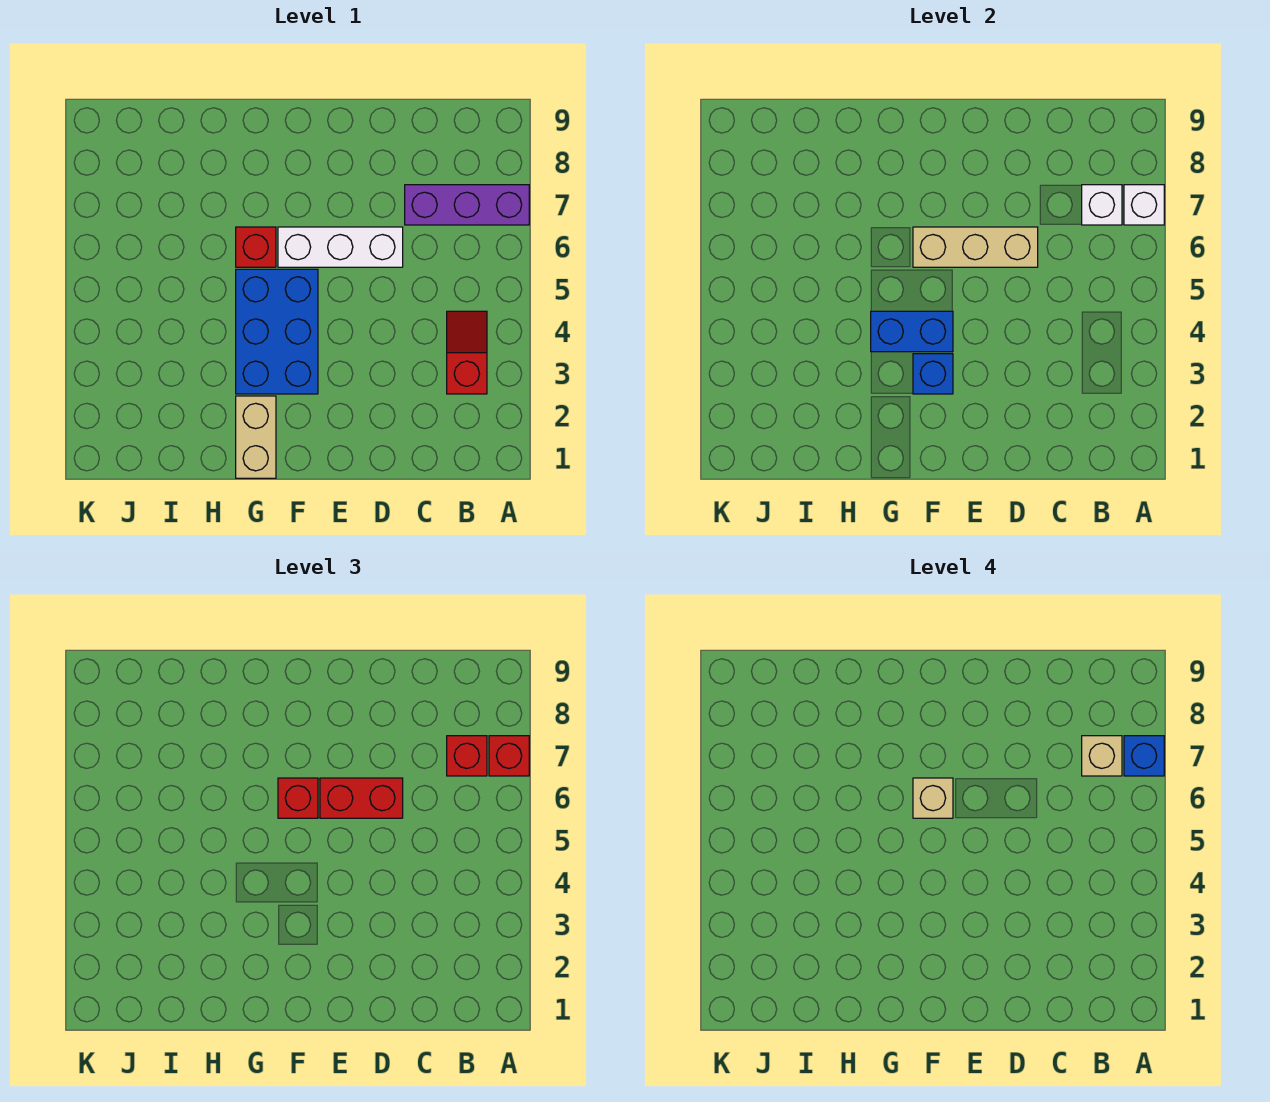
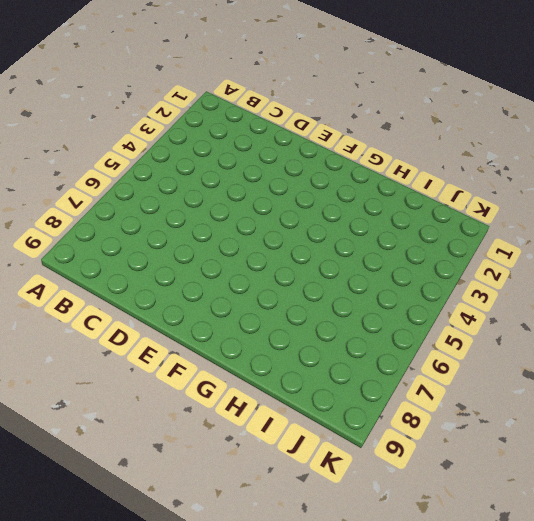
none -> purple brick A7:C7 level 1
none -> red slope B3:B4 level 1 top 3
none -> white brick D6:F6 level 1

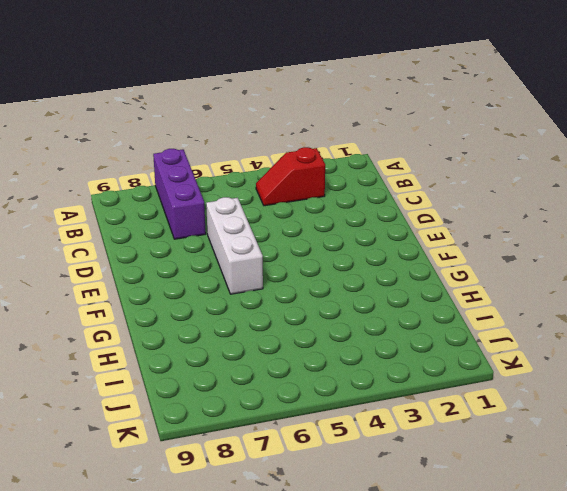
none -> blue brick F3:G5 level 1
none -> tan brick G1:G2 level 1
none -> red brick G6 level 1

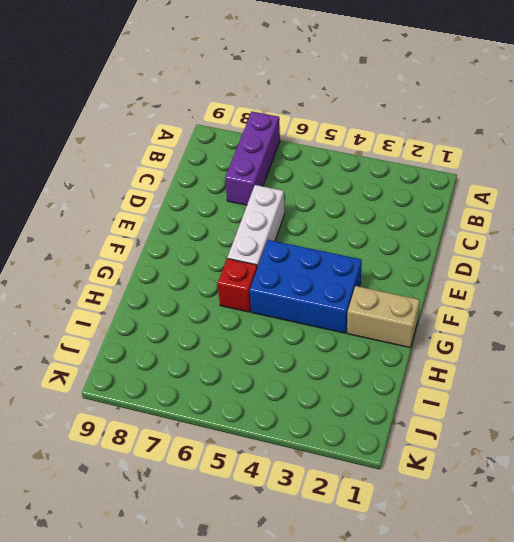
none -> red slope B3:B4 level 1 top 3
none -> white brick A7 level 2
none -> white brick B7 level 2

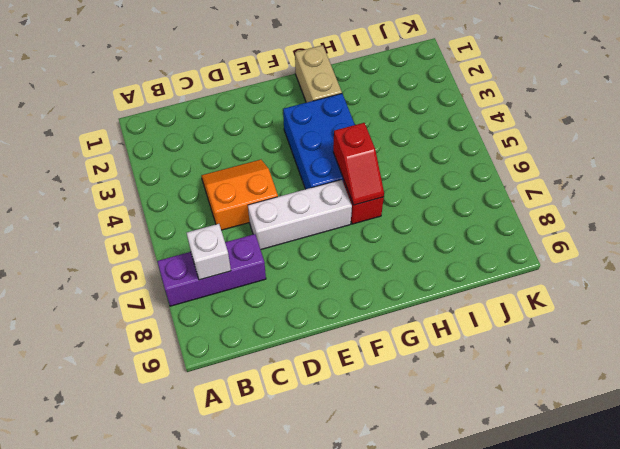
orange slope C4:D5 level 1 top 5 -> none
red slope G5:G6 level 2 top 5 -> red slope B3:B4 level 1 top 3
none -> white brick A7 level 2
none -> tan brick D6:F6 level 2
none -> blue brick F3 level 2

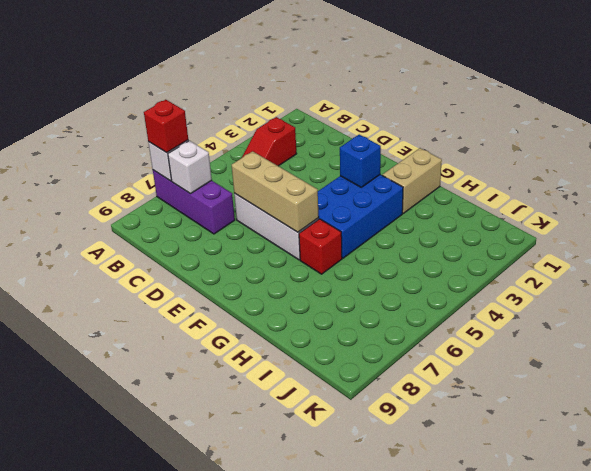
none -> blue brick F4:G4 level 2
none -> red brick B7 level 3
none -> red brick D6:E6 level 3

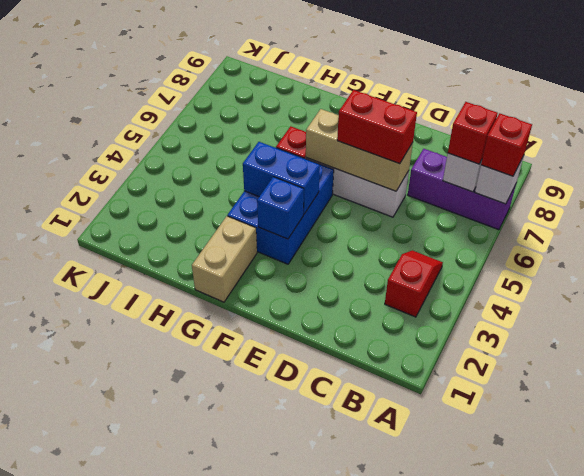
none -> red brick F6 level 3
none -> blue brick A7 level 4
none -> tan brick B7 level 4

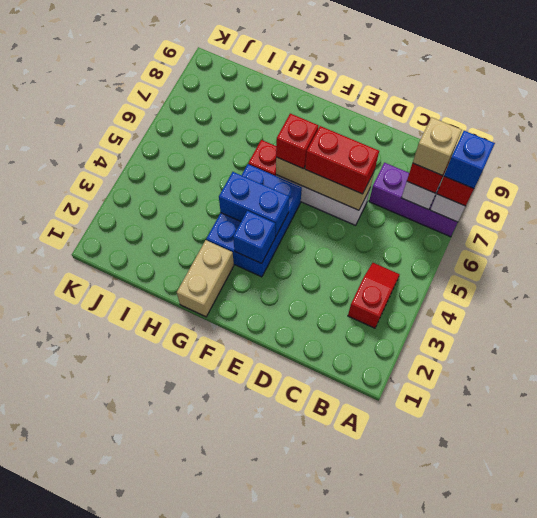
none -> tan brick F6 level 4

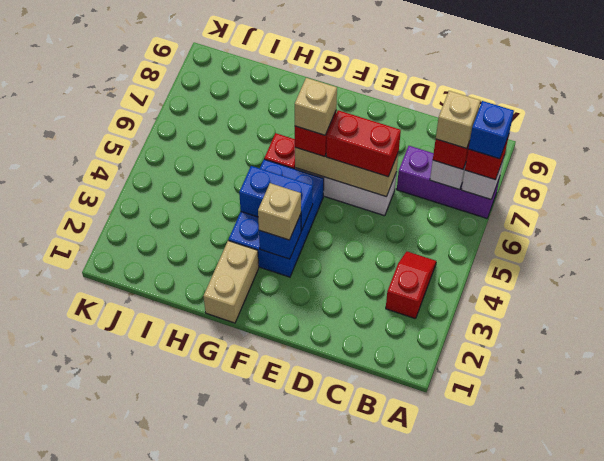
tan brick F3 level 3 -> none

